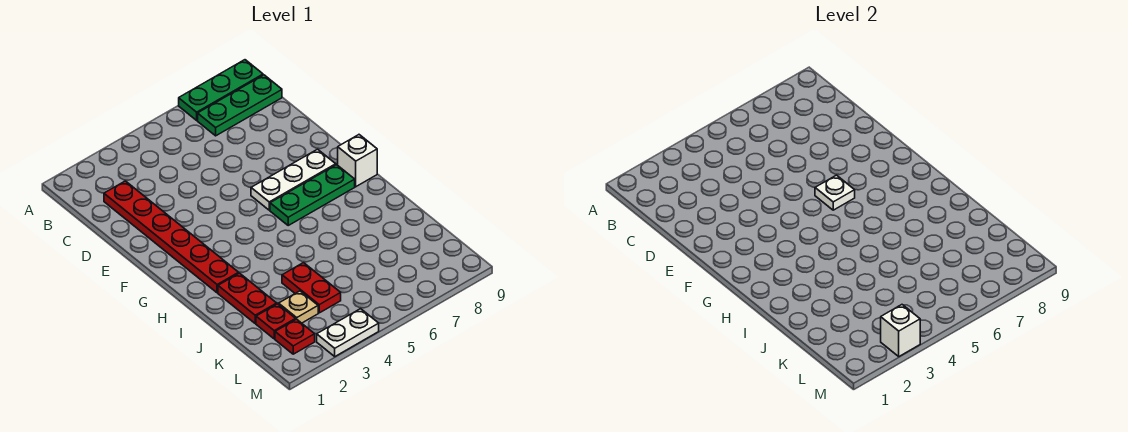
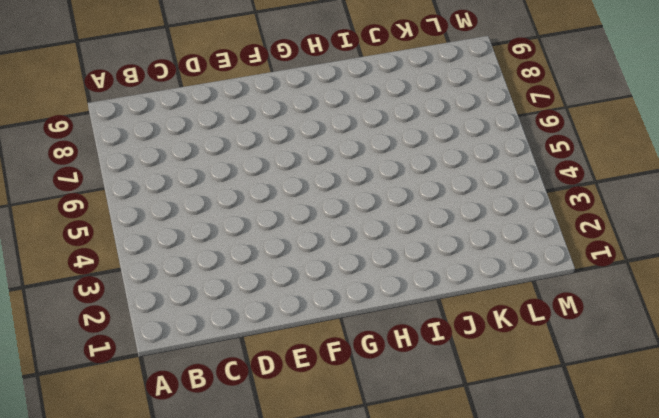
none -> green plate A7:A9 level 1
none -> green plate B7:B9 level 1
none -> red plate C2:H2 level 1

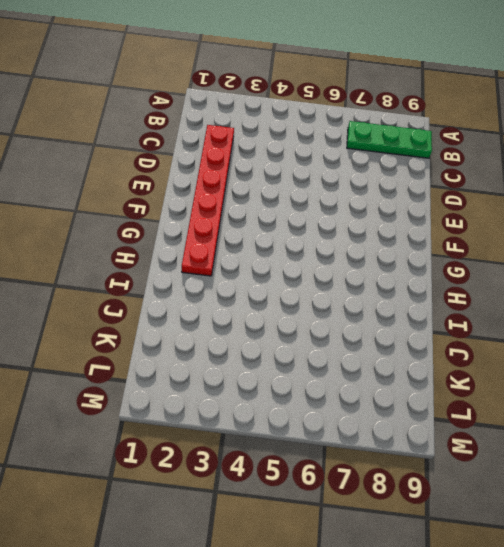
none -> green plate A7:A9 level 1
none -> white plate F6:F8 level 1
none -> green plate G6:G8 level 1

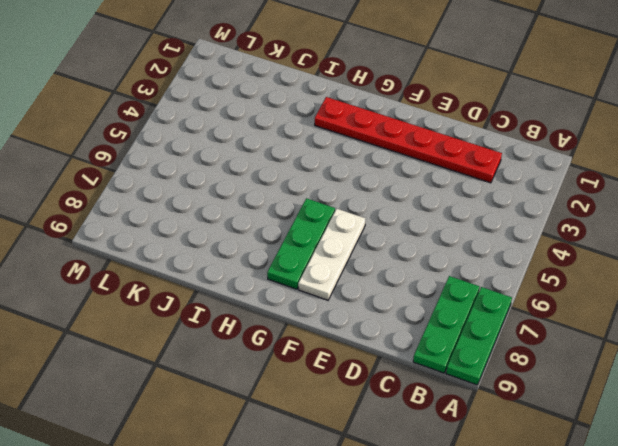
none -> white brick G9 level 1
none -> red plate I2:J2 level 1
none -> red plate J4:K4 level 1

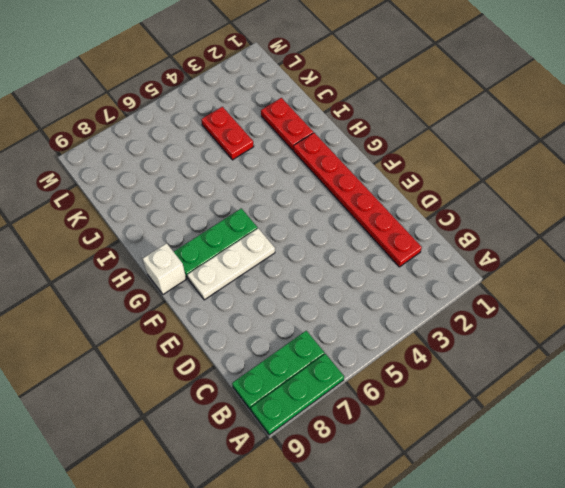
none -> red plate K2 level 1
none -> tan plate K3 level 1
none -> red plate L2 level 1

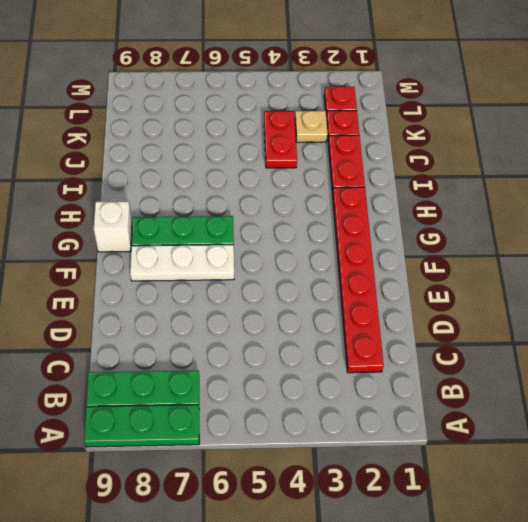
none -> white plate M3:M4 level 1
none -> white plate F6 level 2
none -> white brick M3 level 2

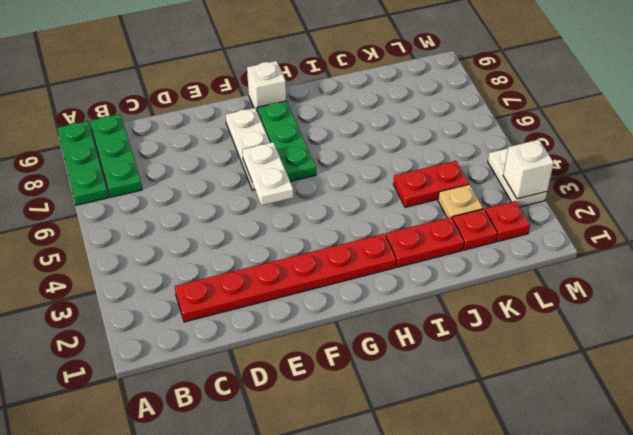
white plate F5:F6 level 2 -> white plate F6 level 2

